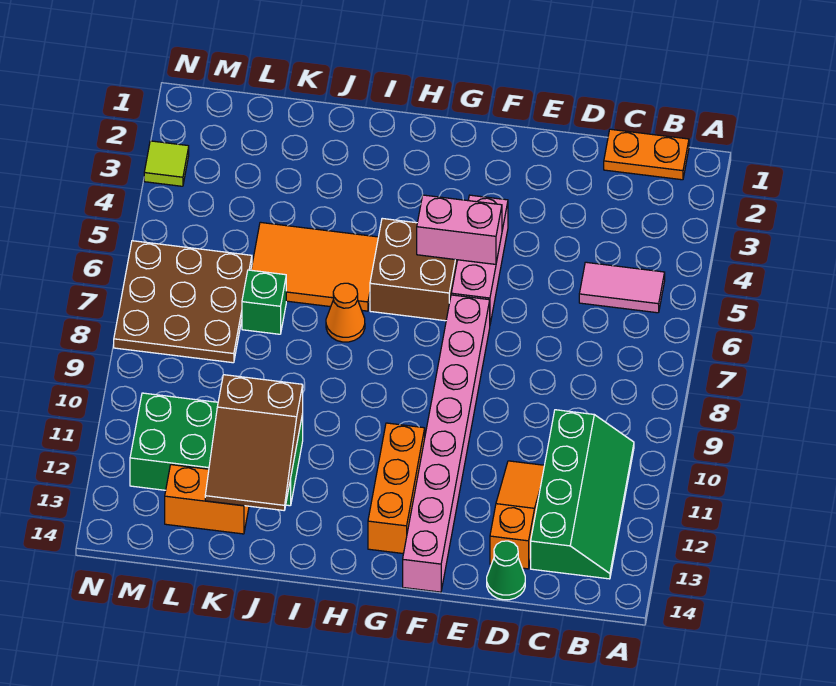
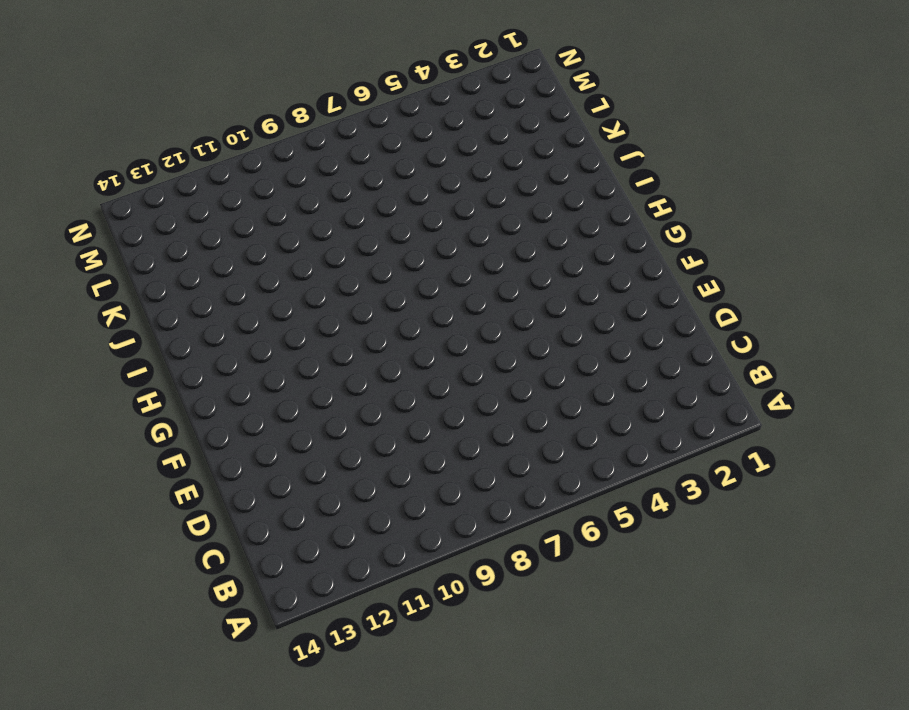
none -> orange plate B1:C1 level 1
none -> pink tile B5:C5 level 1
none -> green slope B10:C13 level 1 top C

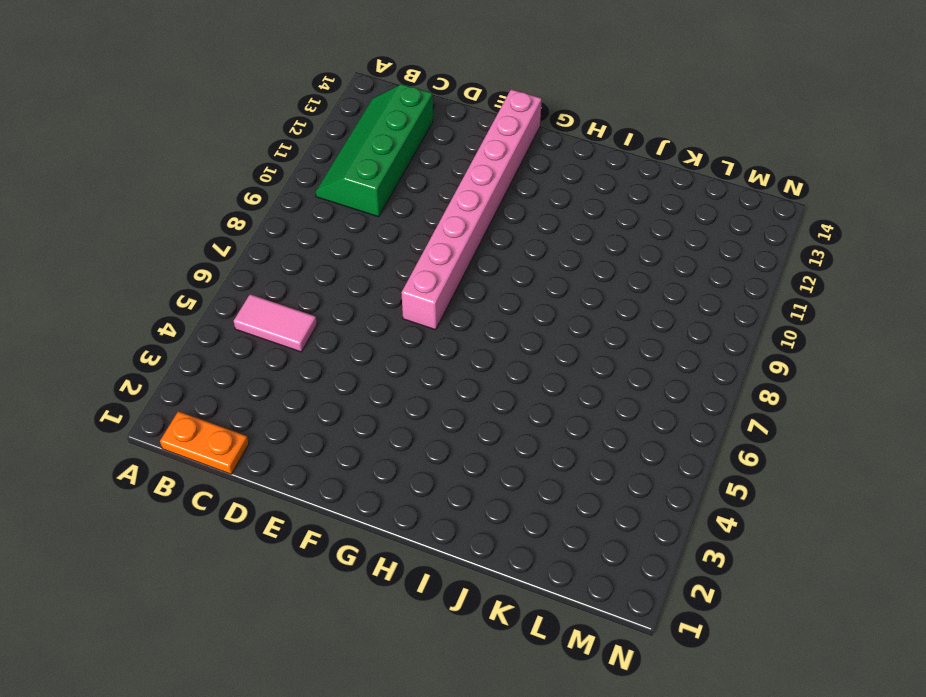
none -> orange slope D11:D13 level 1 top 13
none -> green cone D14 level 1
none -> pink brick F4:F6 level 1

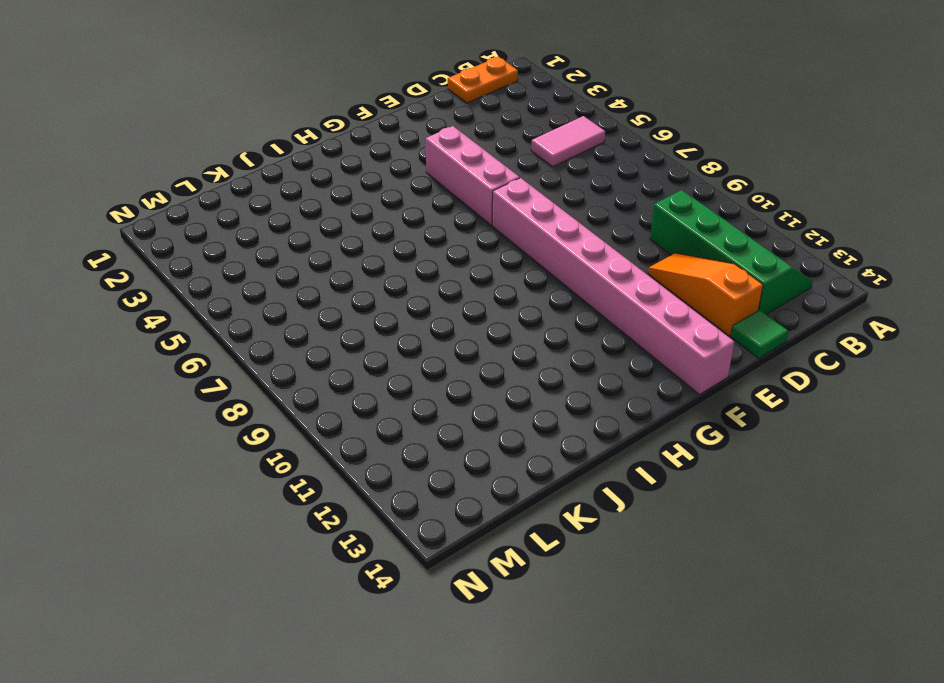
green tile D14 level 1 -> green cone D14 level 1
none -> brown brick G5:H6 level 1
none -> orange brick G11:G13 level 1
none -> orange tile I5:K6 level 1

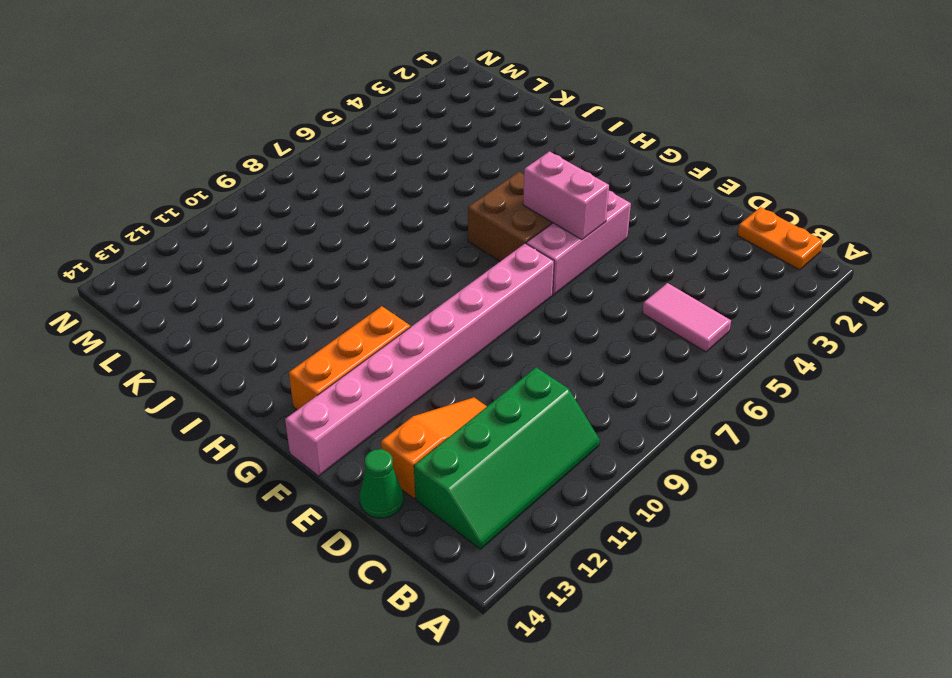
none -> orange tile I5:K6 level 1
none -> orange cone I7 level 1
none -> green brick J11:M12 level 1

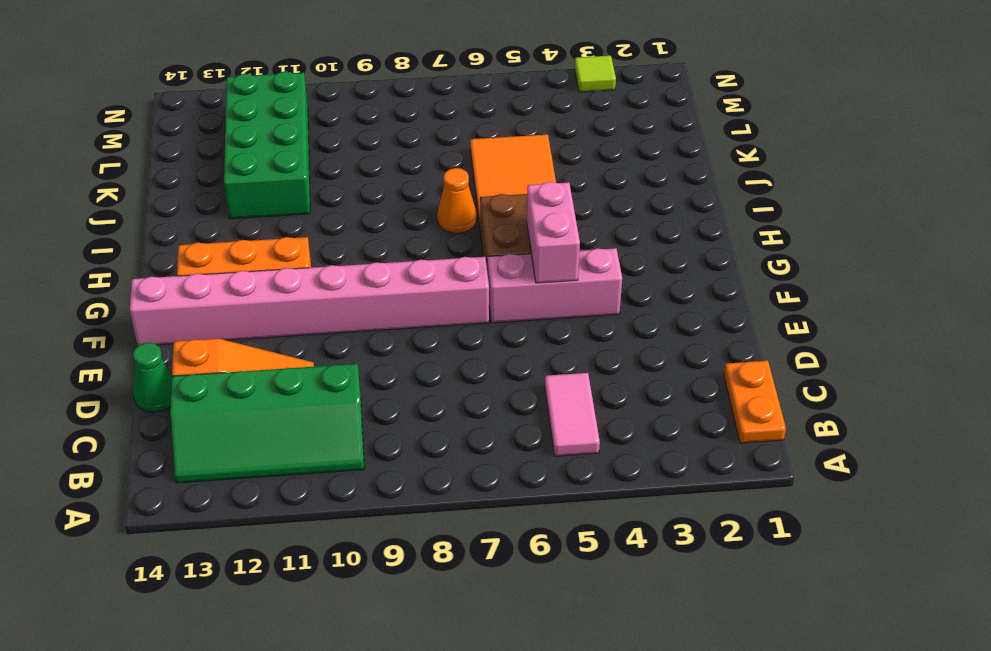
none -> green brick K7 level 1
none -> orange brick K13:L13 level 1
none -> brown plate L6:N8 level 1

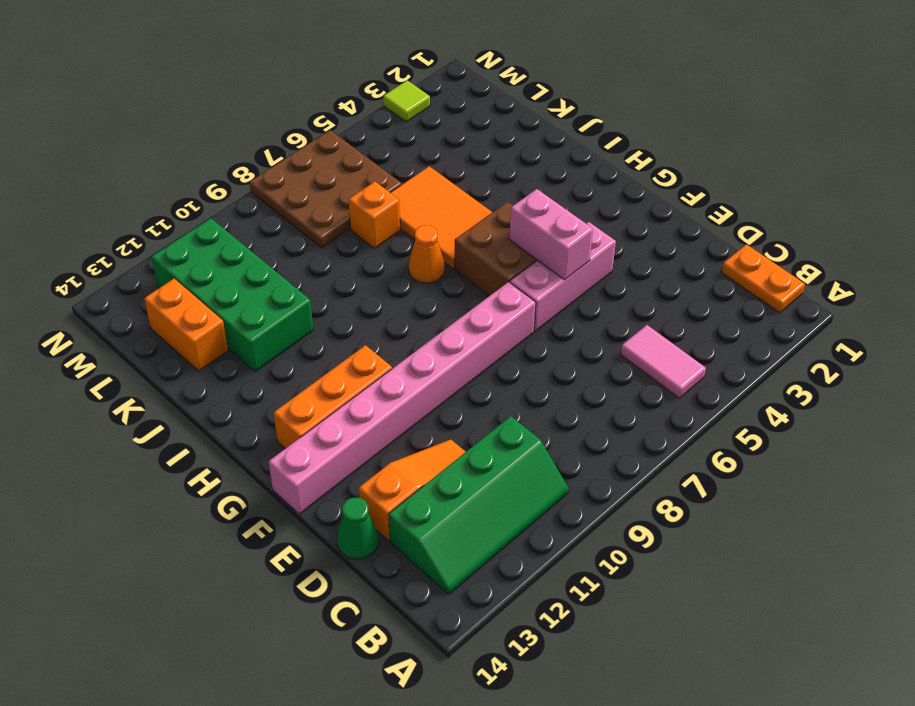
orange brick K7 level 1 -> green brick K7 level 1
none -> brown slope J11:K13 level 2 top 11

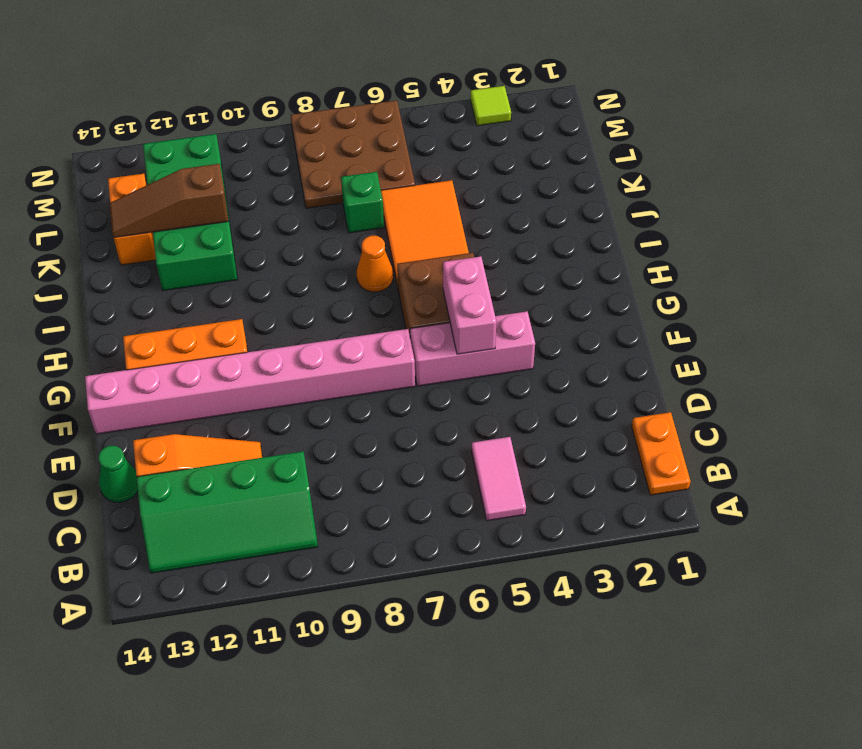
brown slope K11:K13 level 2 top 11 -> brown slope J11:K13 level 2 top 11

